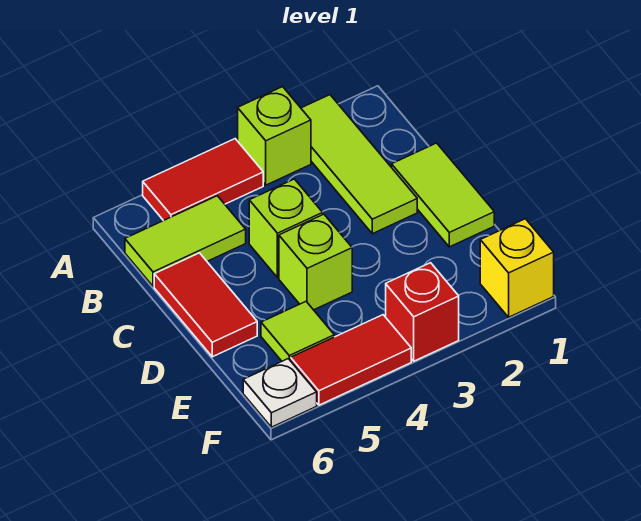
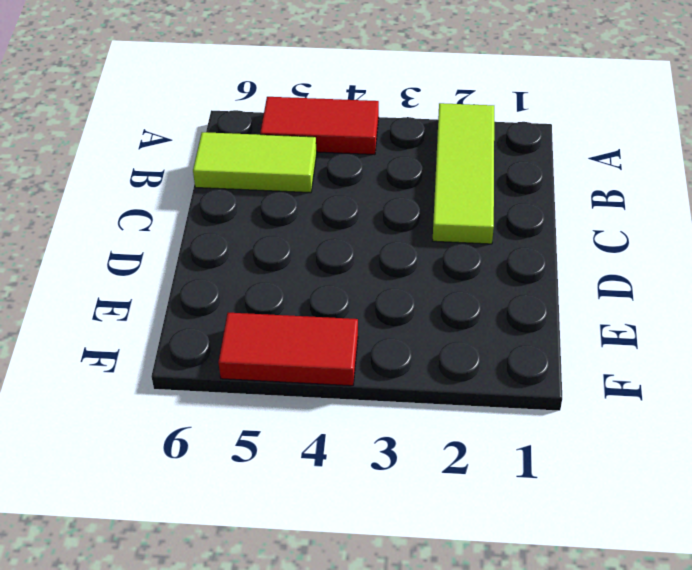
none -> lime brick A3 level 1
none -> lime tile C1:D1 level 1
none -> lime brick C4 level 1

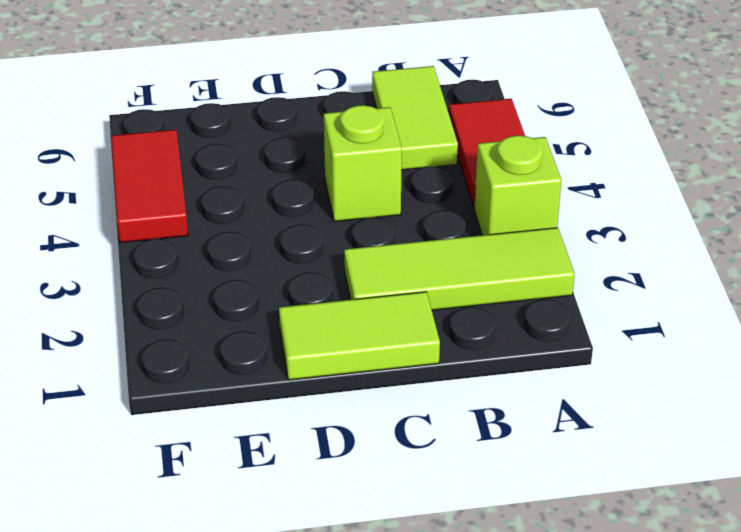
none -> red tile C6:D6 level 1
none -> lime brick D4 level 1
none -> lime tile E5 level 1

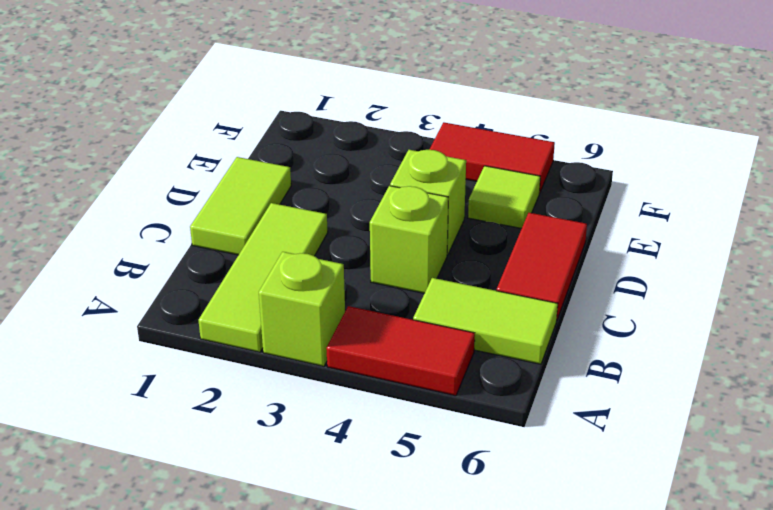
none -> yellow brick F1 level 1
none -> red brick F3 level 1
none -> white plate F6 level 1

